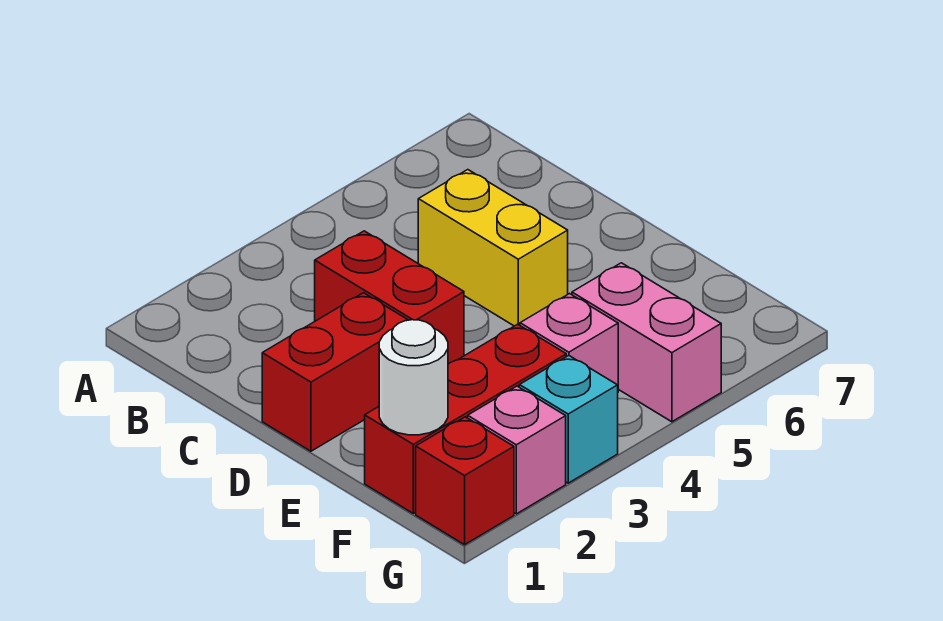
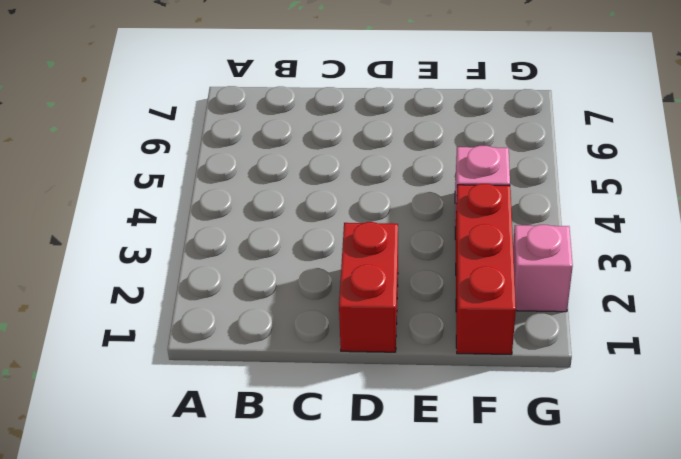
none -> red brick C3:D3 level 1
none -> yellow brick C5:D5 level 1

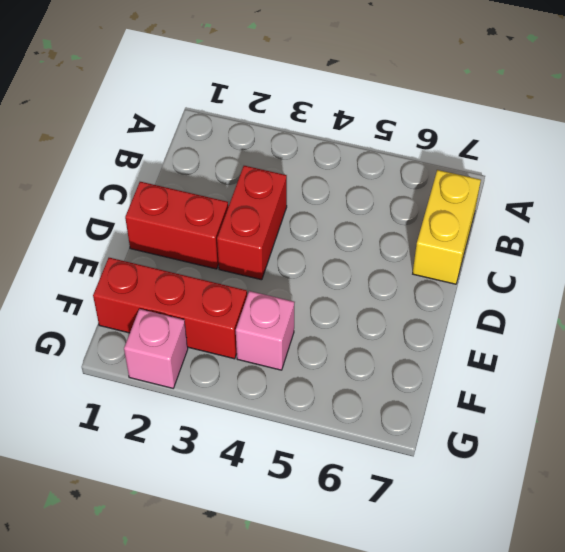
yellow brick B7:C7 level 1 -> yellow brick C5:D5 level 1
none -> pink brick F5:G5 level 1
none -> red brick G1 level 1

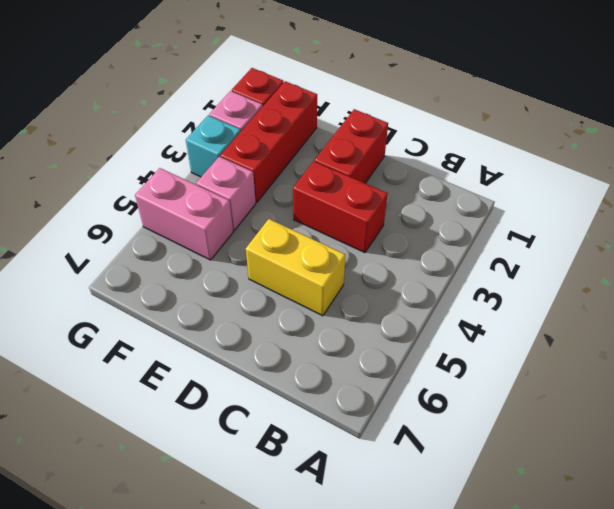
none -> white round brick F1 level 2

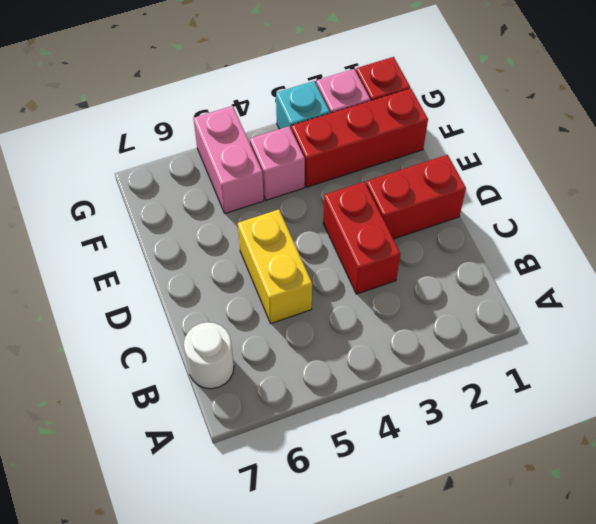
white round brick B7 level 1 -> white round brick F1 level 2

